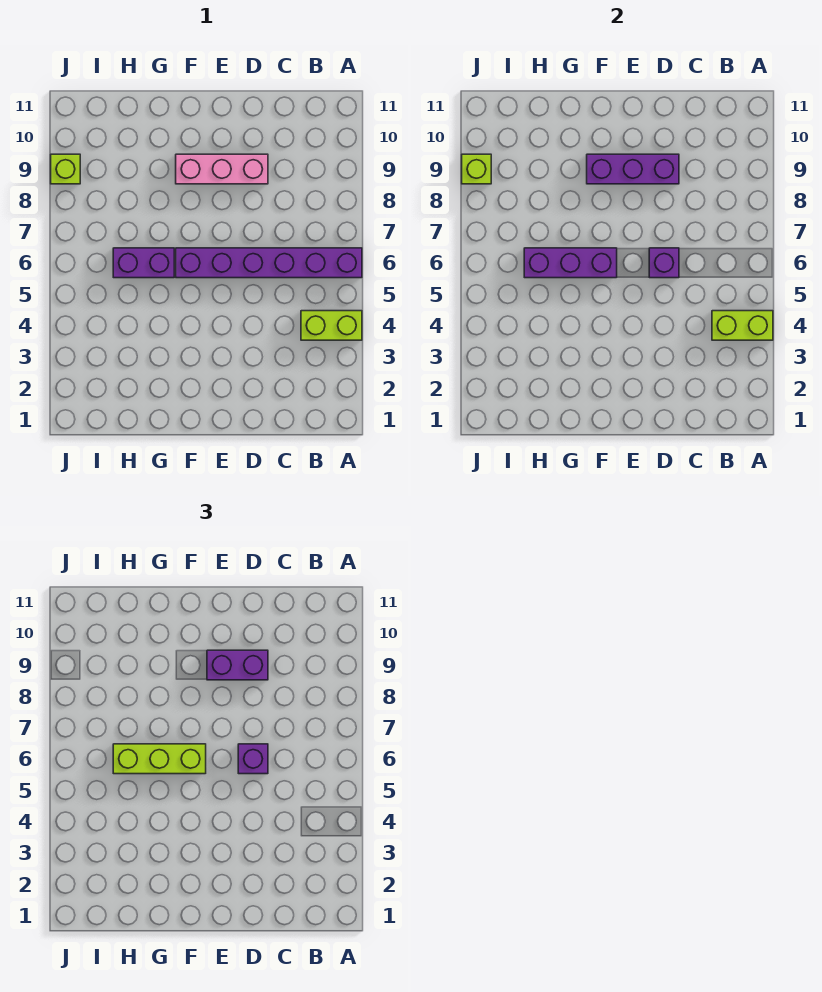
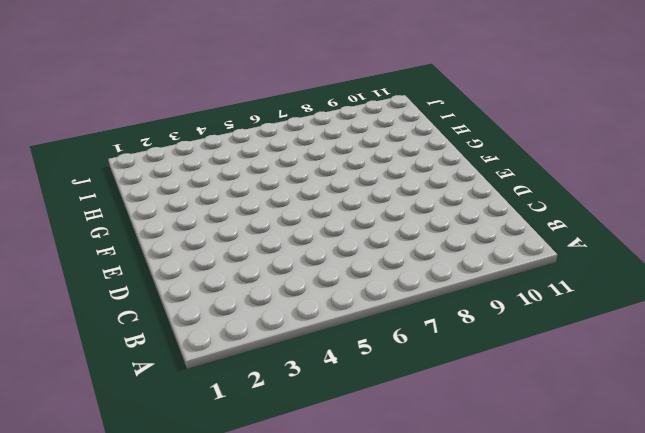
none -> lime brick A4:B4 level 1
none -> purple brick A6:F6 level 1
none -> pink brick D9:F9 level 1

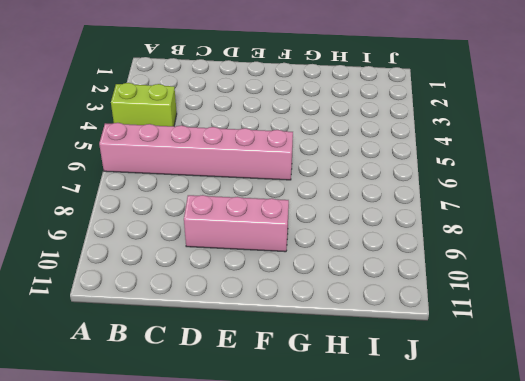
pink brick A6:F6 level 1 -> purple brick A6:F6 level 1
none -> purple brick G6:H6 level 1
none -> lime brick J9 level 1
none -> lime brick A4:B4 level 2

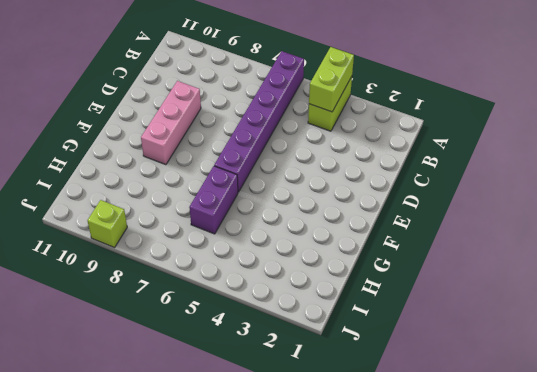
none -> purple brick D6 level 2
none -> purple brick D9:F9 level 2
none -> purple brick F6:H6 level 2

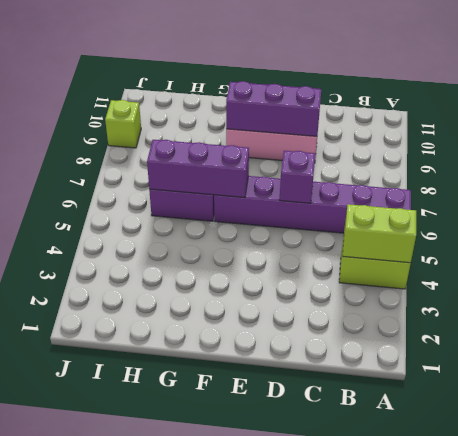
none -> lime brick J9 level 2
none -> purple brick D6 level 3
none -> purple brick D9:E9 level 3

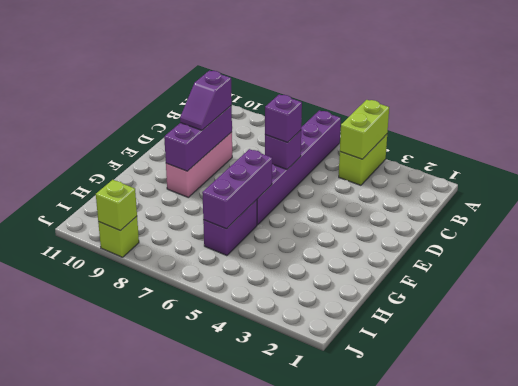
purple slope D9:E9 level 3 top D -> purple brick D9:E9 level 3
none -> lime brick F6:H6 level 3

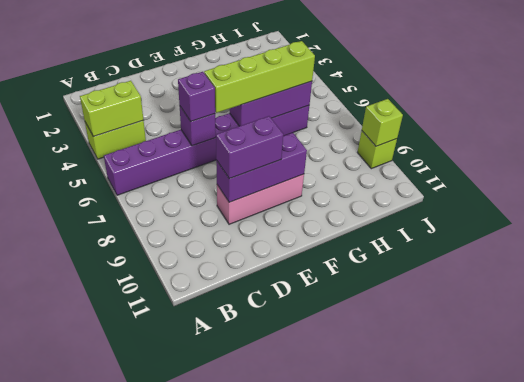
lime brick E6:H6 level 3 -> lime brick F6:H6 level 3

